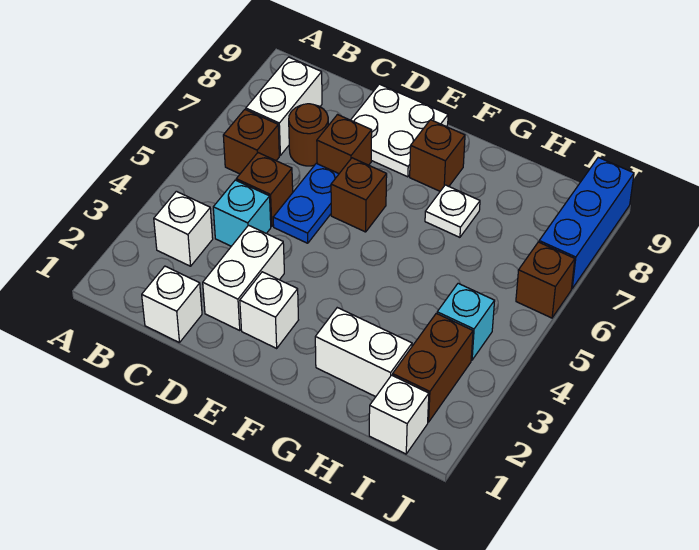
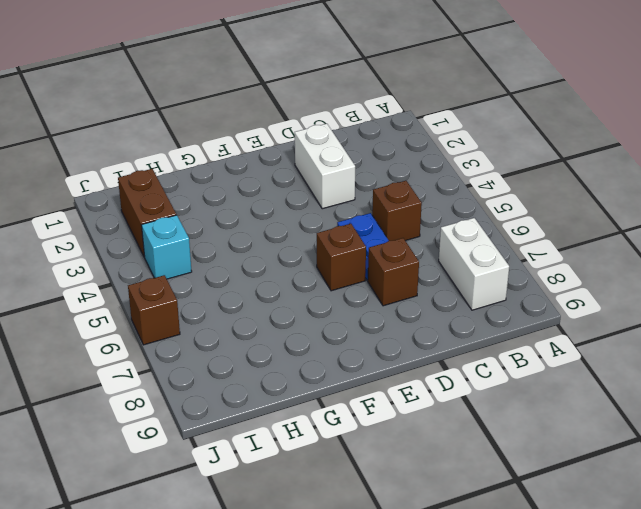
none -> white brick B3 level 1
none -> brown brick B6 level 1
none -> white brick C1 level 1

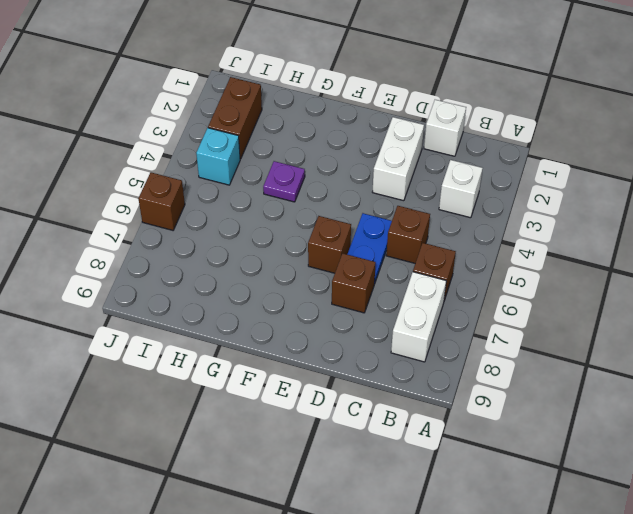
purple plate G4 level 1 -> none
none -> cyan brick C4 level 1
none -> brown round brick C7 level 1
none -> white plate D8:E9 level 1

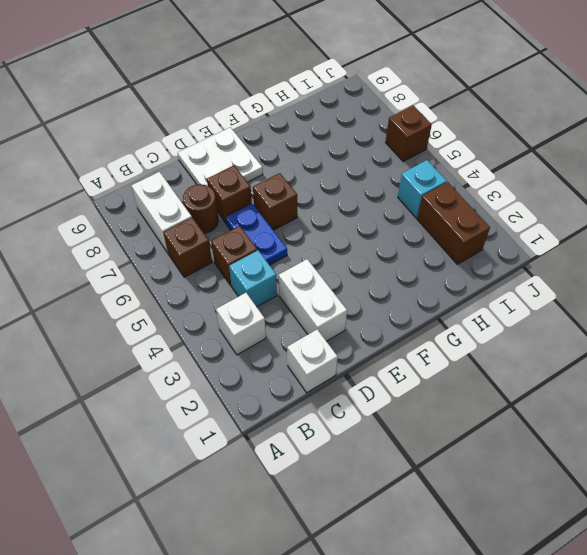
none -> white brick E2 level 1
none -> brown brick F8 level 1
none -> white brick G2:H2 level 1

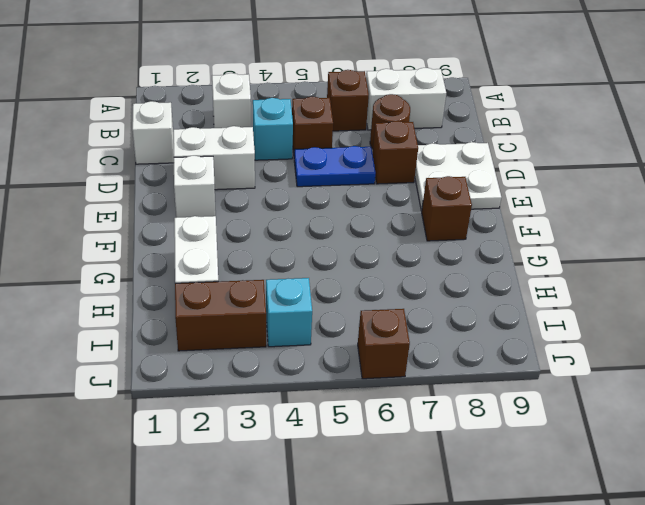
none -> brown brick E6 level 1
none -> white plate G7 level 1
none -> white brick I1 level 1

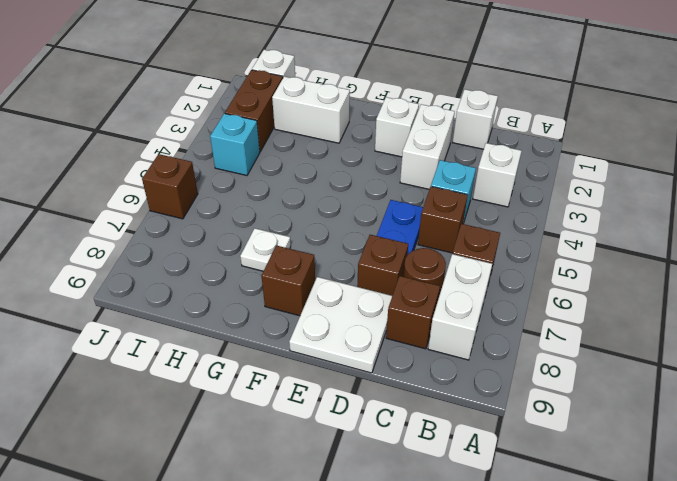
brown brick C8 level 1 -> brown brick E6 level 1
none -> blue brick J7:J9 level 1

